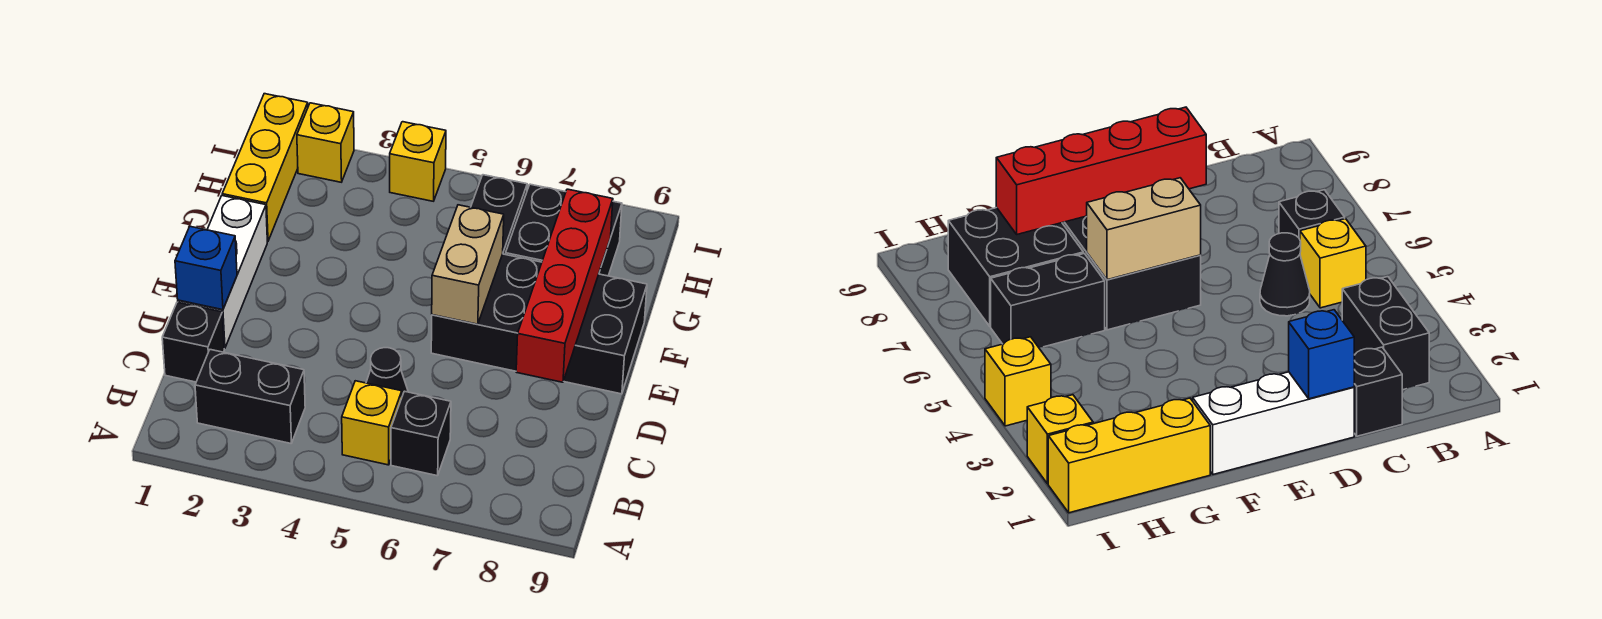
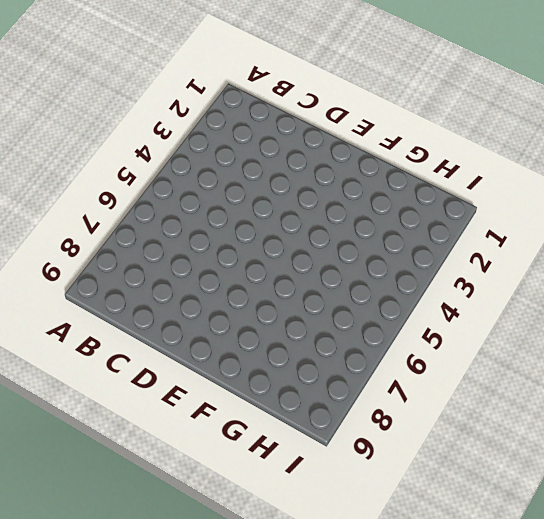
none -> black brick B2:B3 level 1
none -> yellow brick B5 level 1
none -> black brick B6 level 1

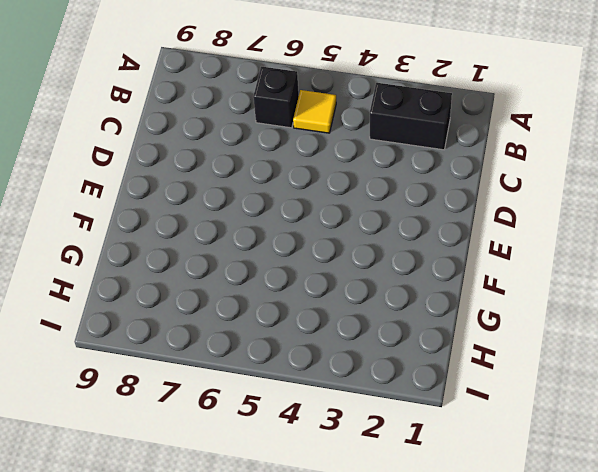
yellow tile B5 level 1 -> yellow brick B5 level 1
none -> black brick C1 level 1
none -> black cone C5 level 1
none -> white brick D1:F1 level 1

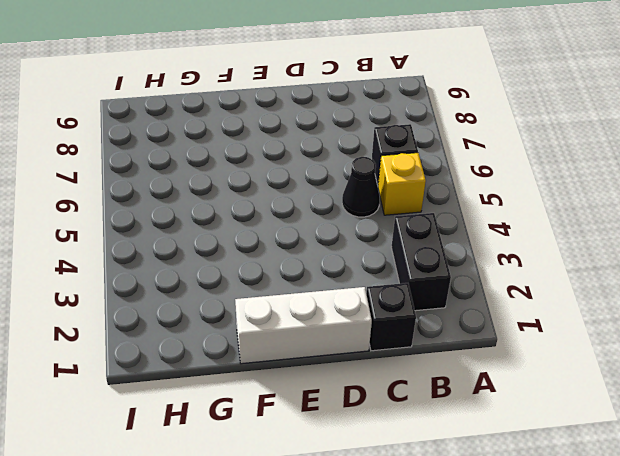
none -> black brick E6:F9 level 1
none -> yellow brick G1:I1 level 1
none -> black brick G6:H6 level 1

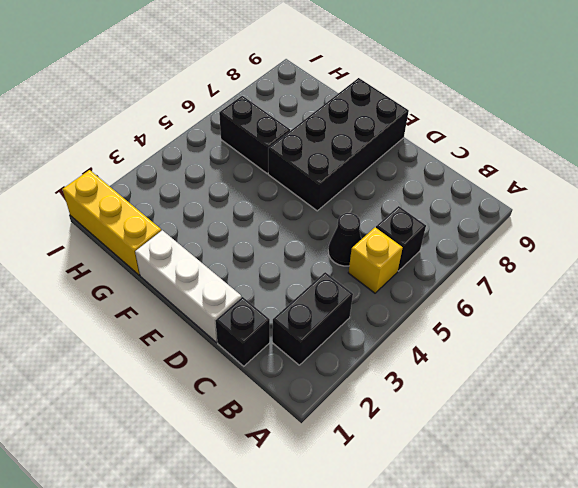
none -> black brick G7:H8 level 1
none -> yellow brick I2 level 1
none -> yellow brick I4 level 1

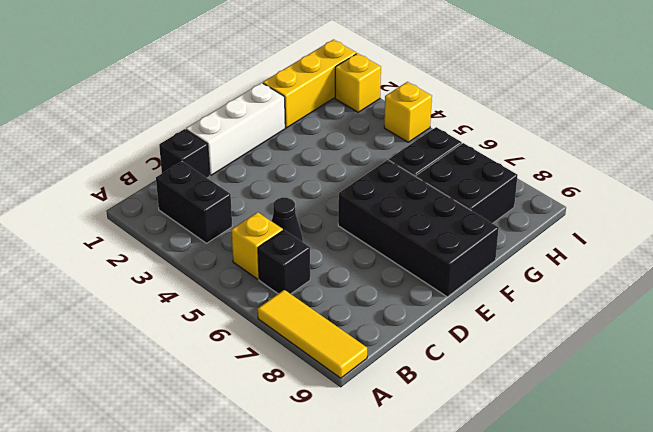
yellow tile A7:A9 level 1 -> none
none -> blue brick D1 level 2
none -> red brick D8:G8 level 2
none -> tan brick E6:F6 level 2

